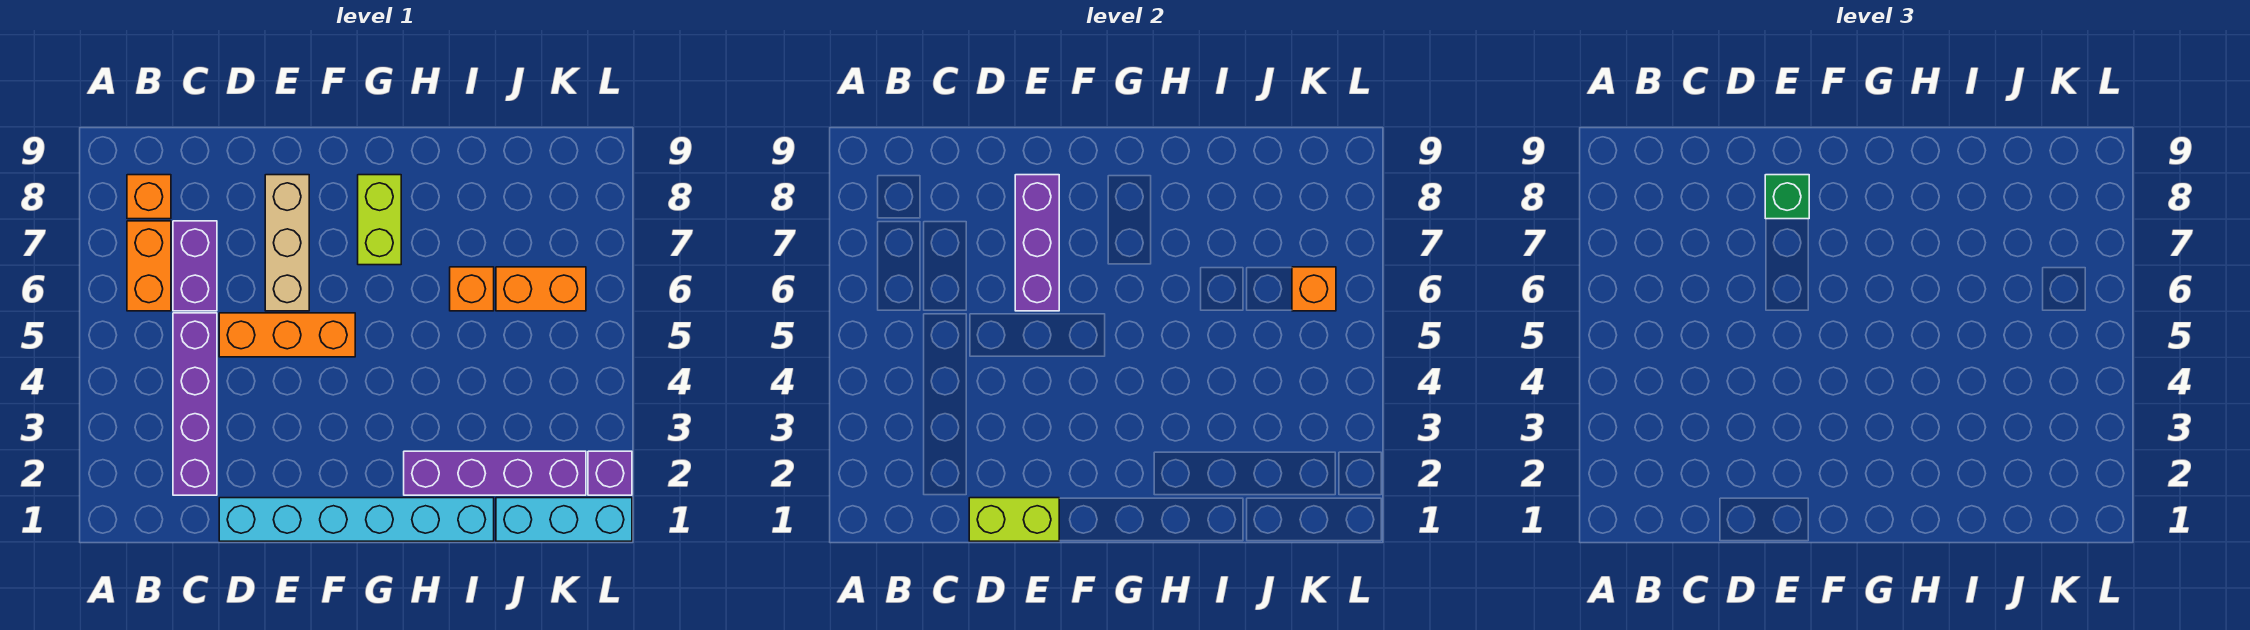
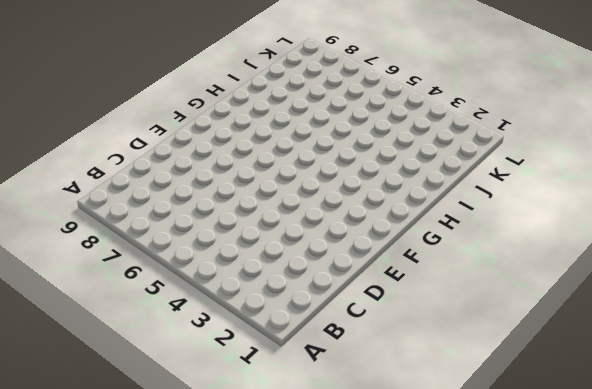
none -> orange brick B6:B7 level 1
none -> orange brick B8 level 1
none -> purple brick C2:C5 level 1

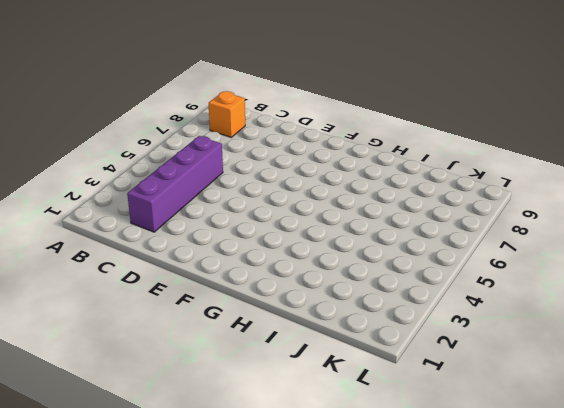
none -> orange brick B6:B7 level 1
none -> purple brick C6:C7 level 1
none -> cyan brick D1:I1 level 1

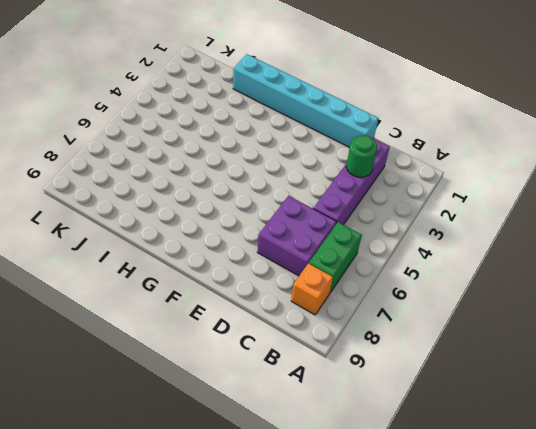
green brick B6:B7 level 1 -> orange brick B6:B7 level 1
green round brick C3 level 2 -> none
purple brick C6:D7 level 1 -> purple brick C6:C7 level 1
none -> orange brick D5:F5 level 1
none -> tan brick E6:E8 level 1
none -> lime brick G7:G8 level 1

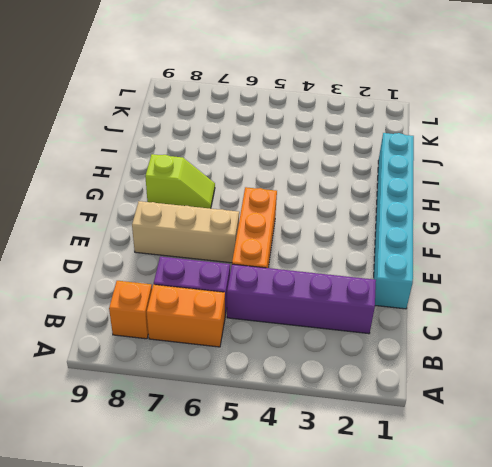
lime slope G7:G8 level 1 top 8 -> lime brick G7:G8 level 1
none -> purple brick H2:K2 level 1
none -> orange brick I6 level 1
none -> cyan brick J1:L1 level 1

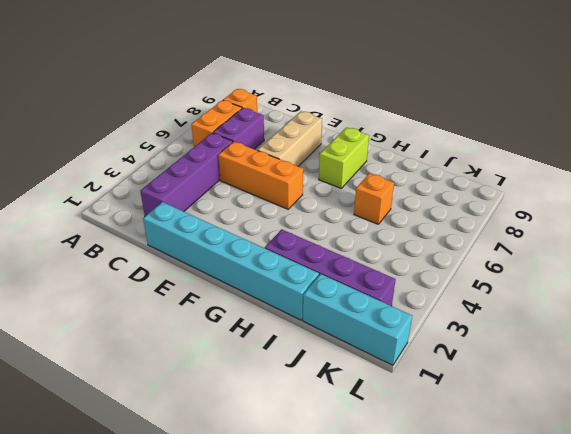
none -> orange brick J6:K6 level 1
none -> purple brick L2 level 1
none -> lime brick D1:E1 level 2

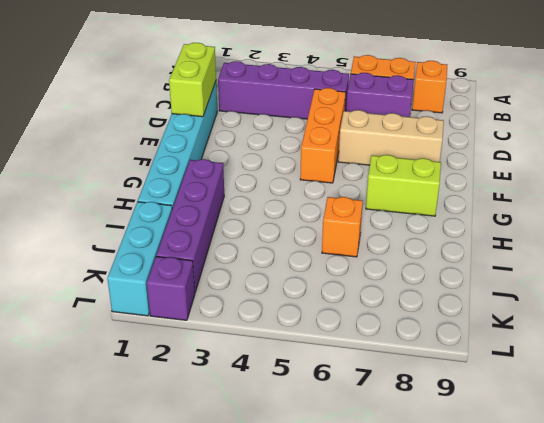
none -> orange brick J6:K6 level 1
none -> purple brick E6:E8 level 2
none -> orange brick K6 level 2

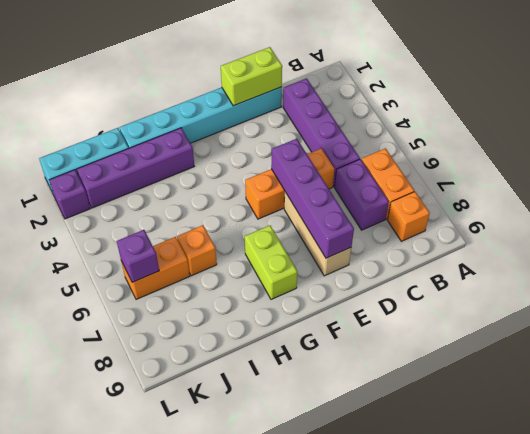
purple brick E5:E8 level 2 -> purple brick E6:E8 level 2
purple brick K6 level 2 -> orange brick K6 level 2
none -> green brick E8 level 3

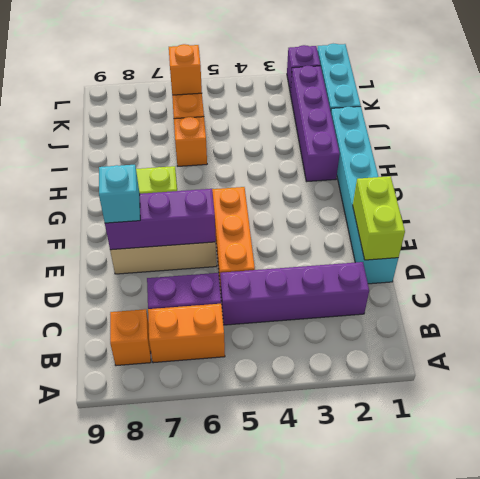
cyan brick E8 level 3 -> green brick E8 level 3

